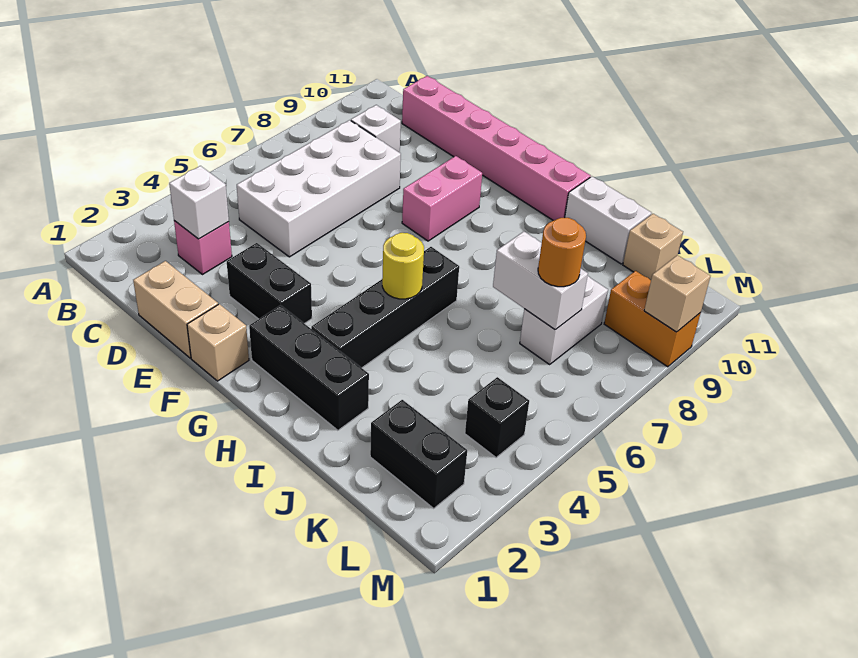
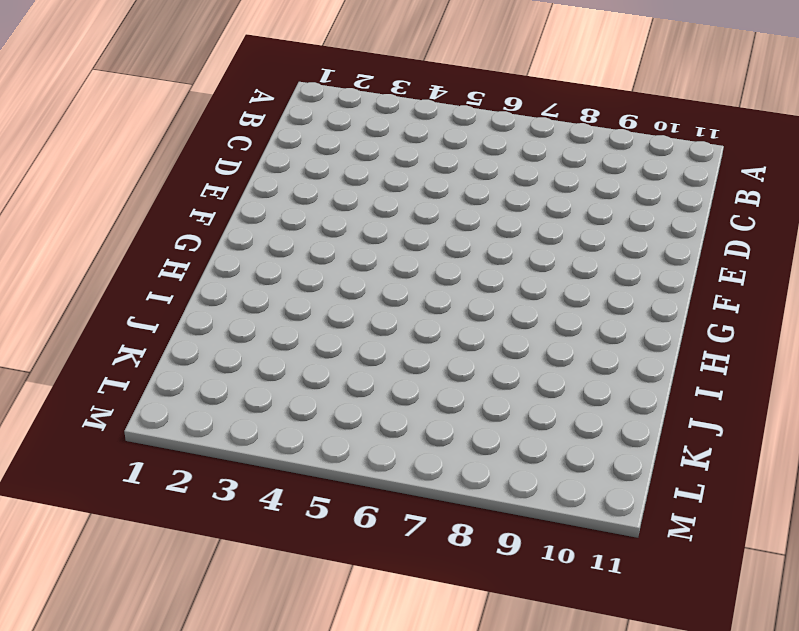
none -> pink brick C3 level 1
none -> white brick C5:D8 level 1
none -> white brick C9 level 1

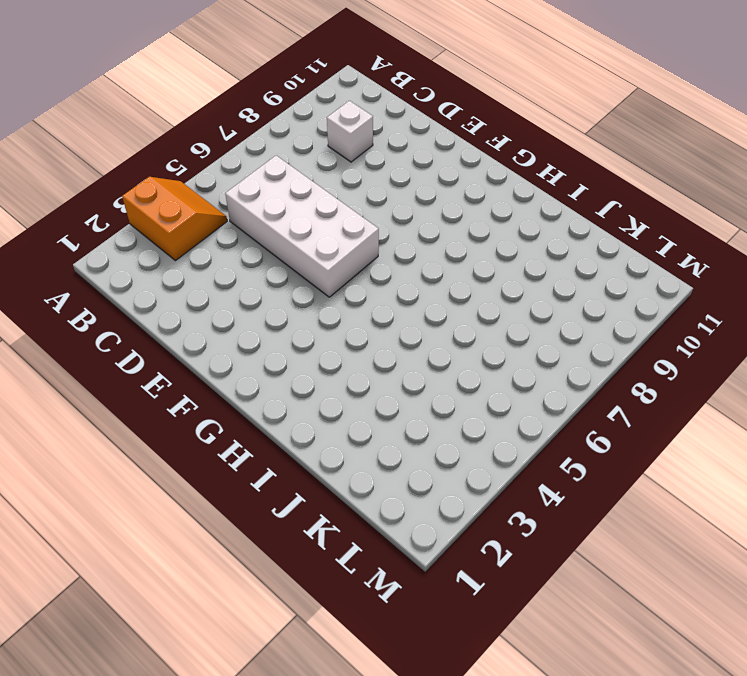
orange slope A3:B4 level 1 top 3 -> none
white brick C5:F6 level 1 -> white brick C5:D8 level 1
none -> pink brick C3 level 1
none -> pink brick C11:H11 level 1
none -> tan brick D1:E1 level 1

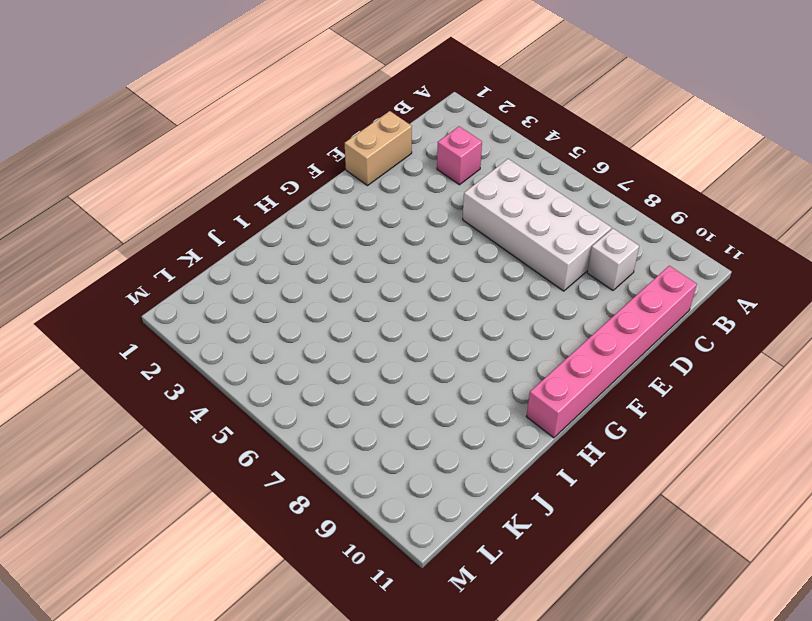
none -> black brick E3:F3 level 1
none -> tan brick F1 level 1
none -> pink brick F8:F9 level 1

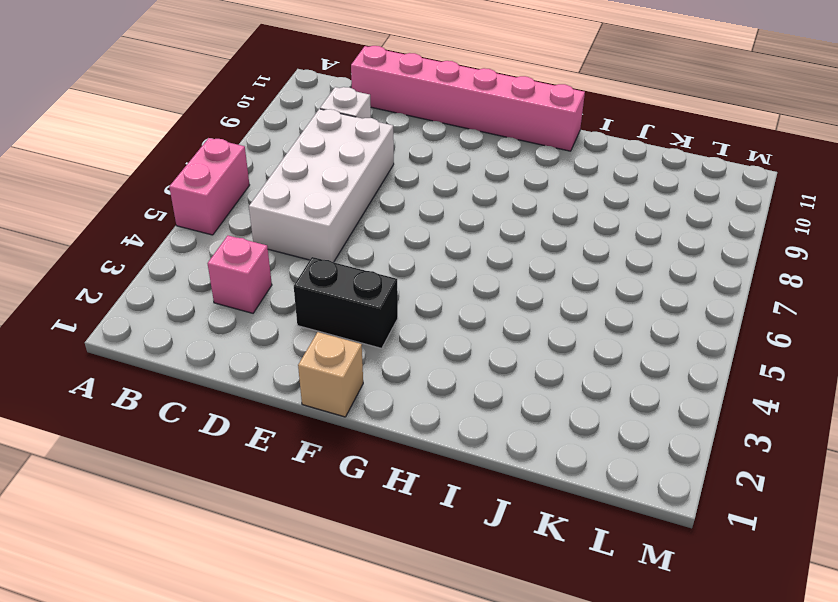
pink brick A5:A6 level 1 -> pink brick F8:F9 level 1
none -> tan brick D1:E1 level 1
none -> black brick G2:I2 level 1
none -> black brick H3:H6 level 1

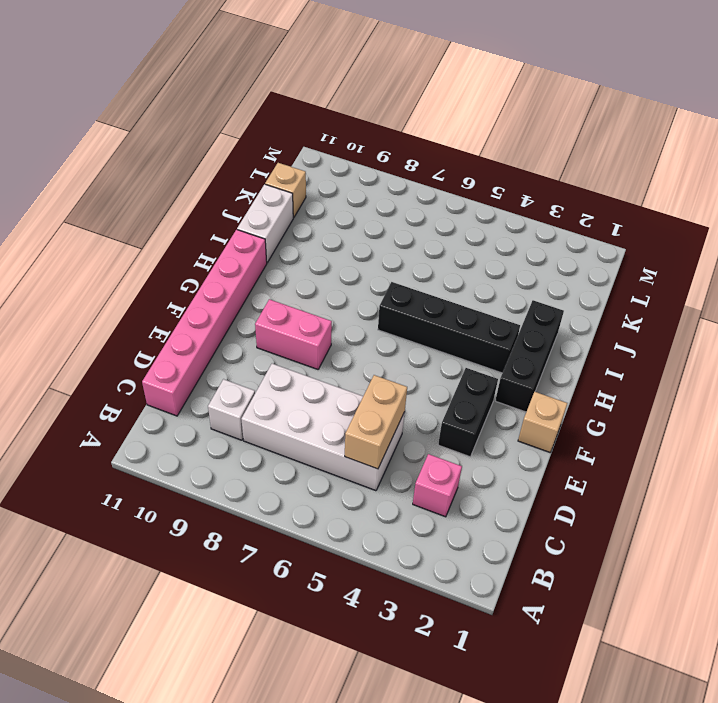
tan brick C5:D5 level 2 -> tan brick D1:E1 level 1
none -> black brick K2:L2 level 1
none -> white brick K7:K8 level 1
none -> black brick L4 level 1

